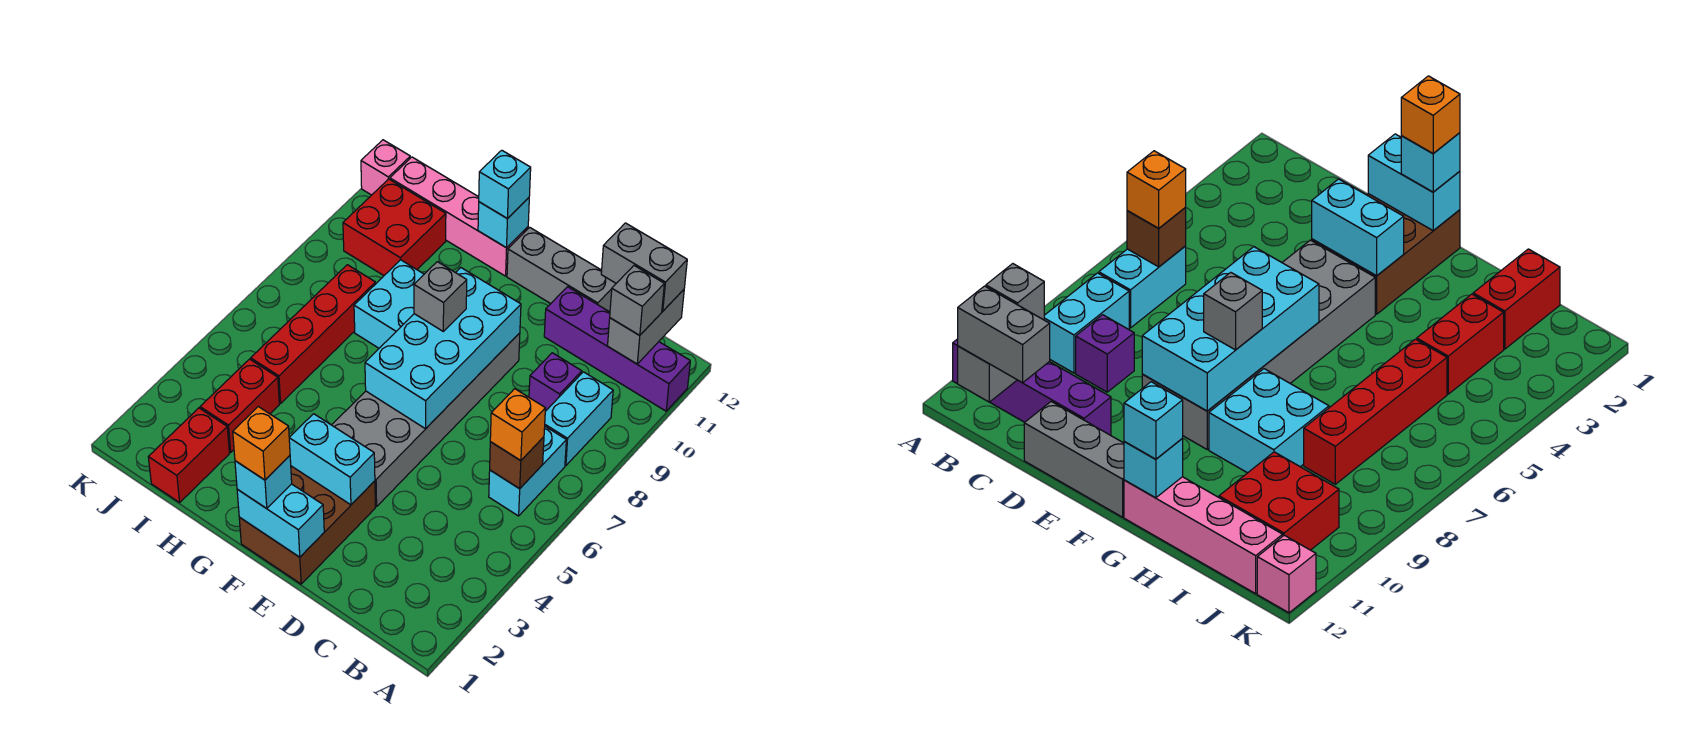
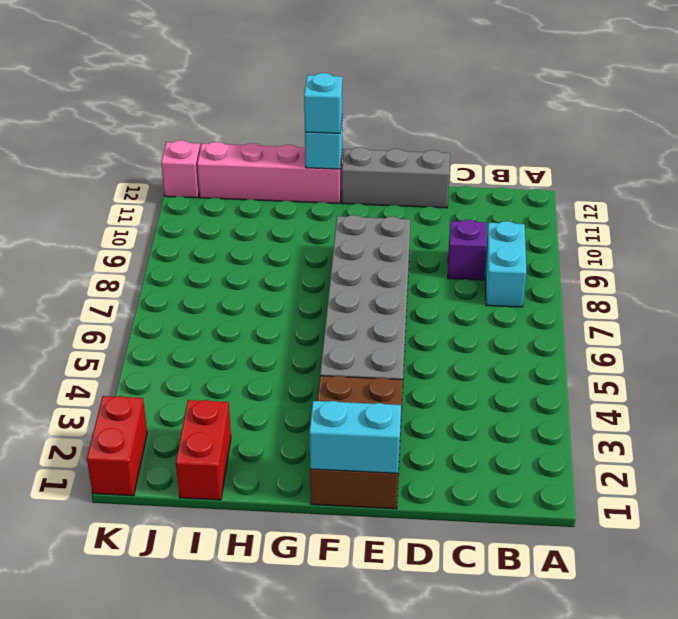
red brick K1:K2 level 1 -> red brick I3:I4 level 1
none -> purple brick A11:D11 level 1
none -> cyan brick B6:B7 level 1
none -> cyan brick G8:H9 level 1

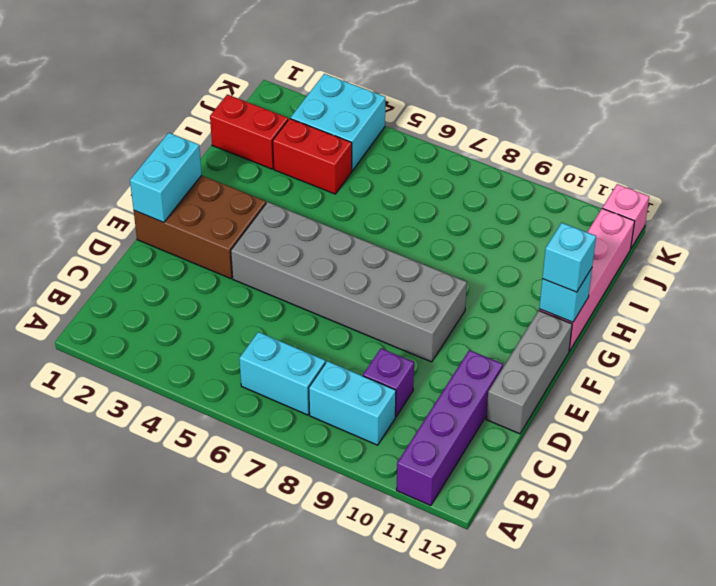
cyan brick J3:K4 level 1 -> cyan brick G8:H9 level 1
none -> red brick I5:I8 level 1
none -> red brick I10:J11 level 1
none -> brown brick B6 level 2

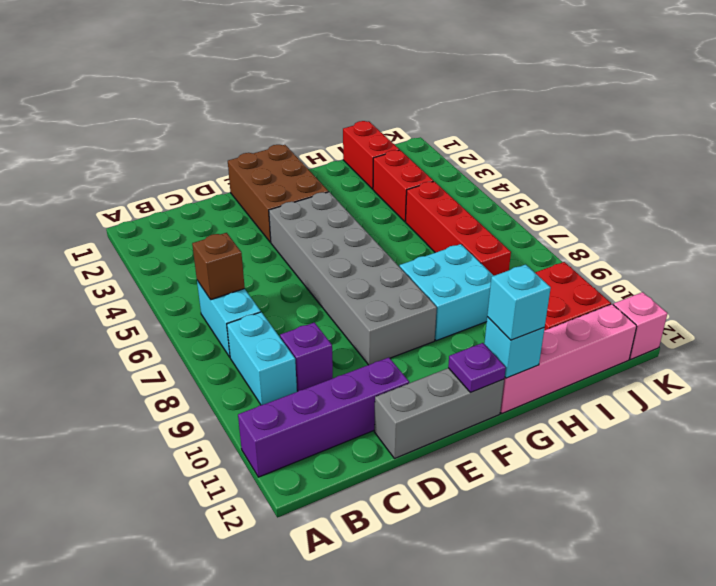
purple plate F12 level 2 -> none
none -> grey brick B11:B12 level 2
none -> cyan brick E1:F1 level 2
none -> cyan brick E3:F3 level 2

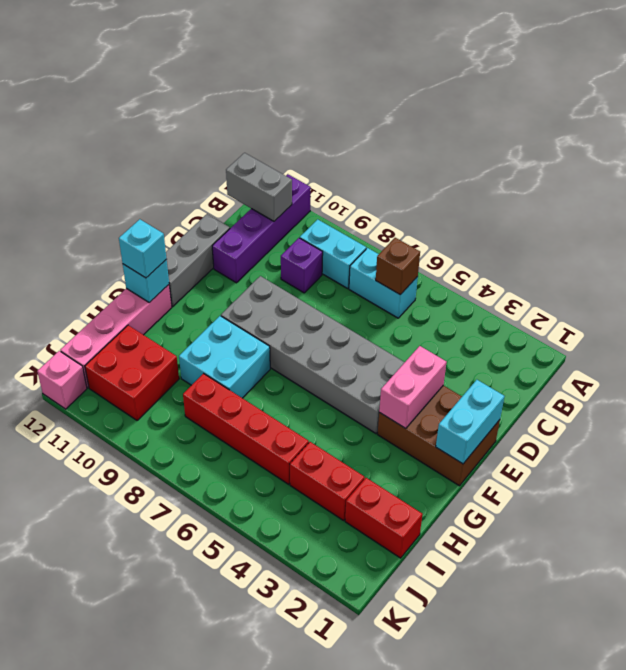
pink brick E3:F3 level 2 -> cyan brick E3:F3 level 2
none -> cyan brick E6:F9 level 2
none -> orange brick B6 level 3
none -> grey brick B11 level 3

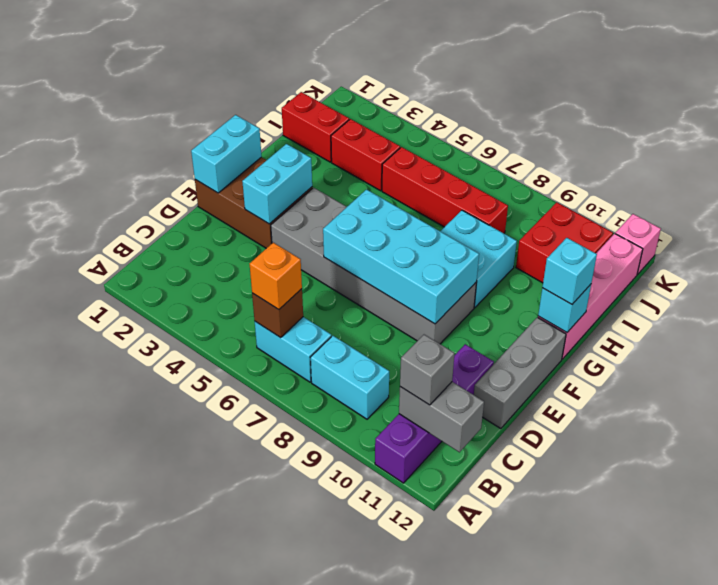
none -> purple brick C9 level 1
none -> grey brick B12:C12 level 3
none -> cyan brick F1 level 3

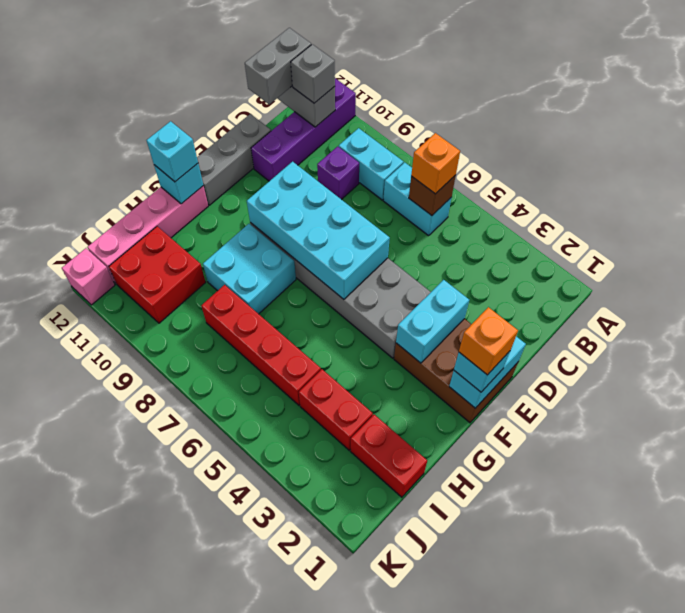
none -> grey brick F8 level 3

